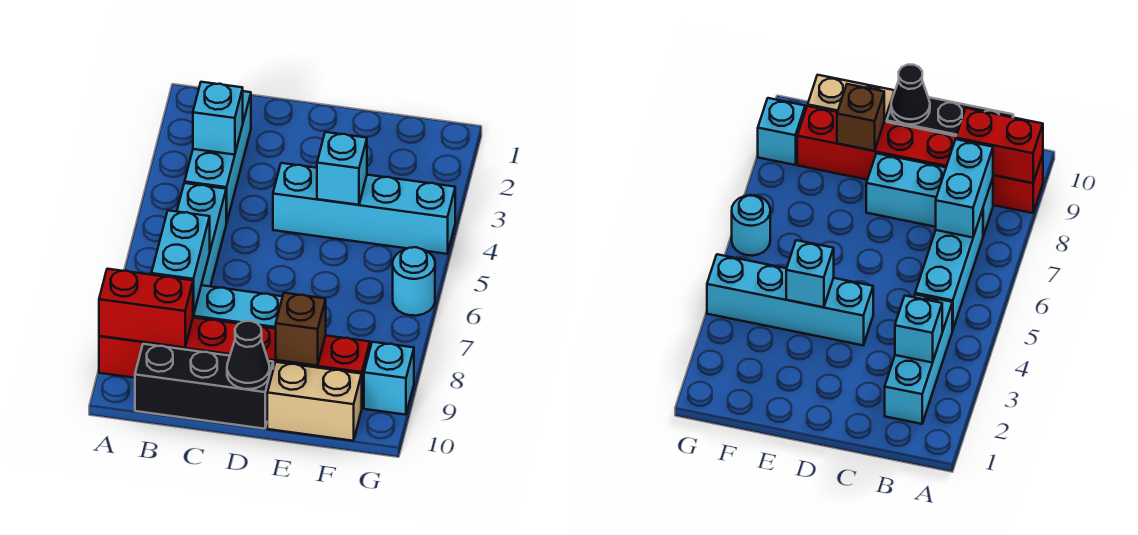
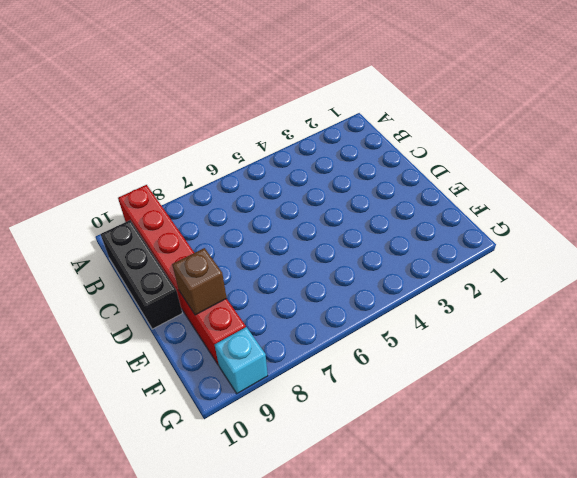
none -> cyan brick B2:B4 level 1
none -> cyan brick B5:B7 level 1
none -> cyan brick B8:D8 level 1

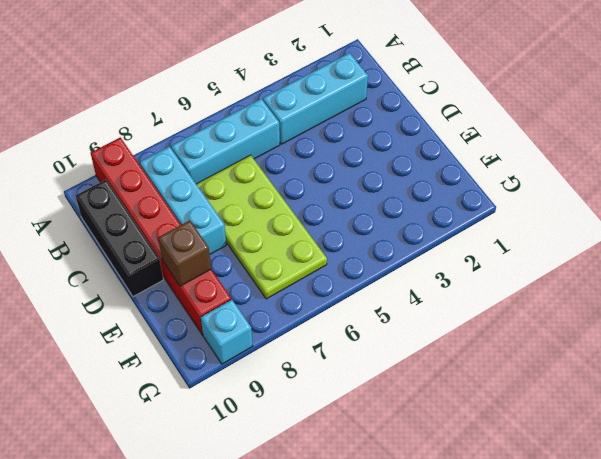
lime plate C6:F7 level 1 -> none
none -> cyan brick D4:G4 level 1
none -> tan brick E10:F10 level 1
none -> cyan round brick G6 level 1

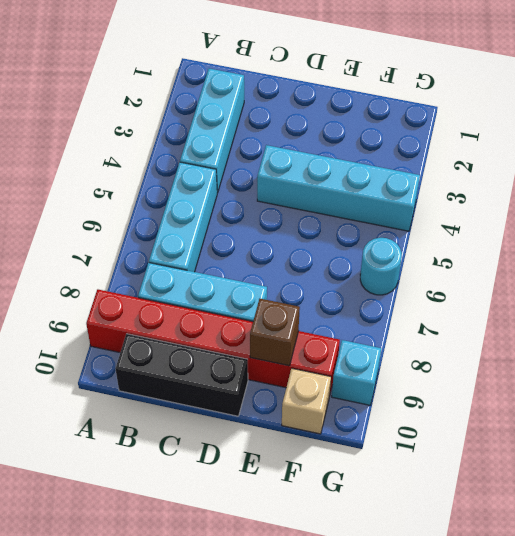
tan brick F10 level 1 -> tan brick E10:F10 level 1
none -> red brick A9:B9 level 2
none -> cyan brick B3 level 2
none -> cyan brick B7:B8 level 2

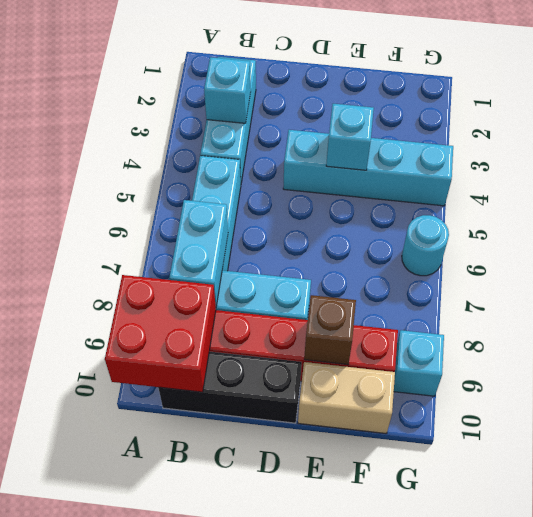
red brick A9:B10 level 2 -> red brick A9:B9 level 2
none -> black cone D10 level 2

